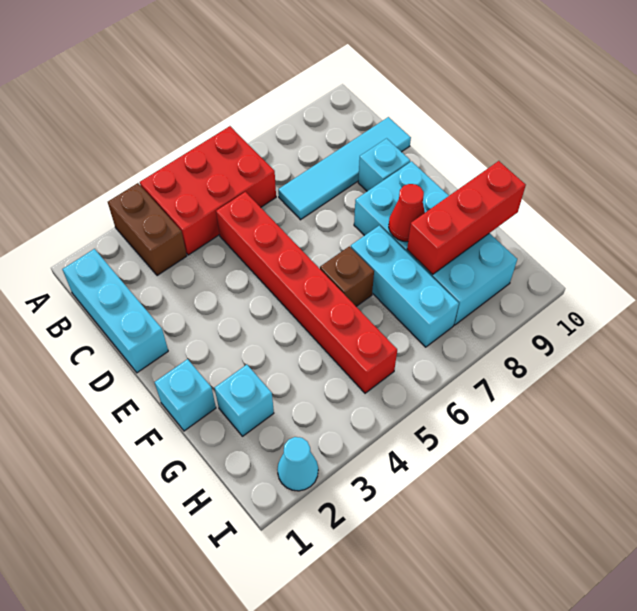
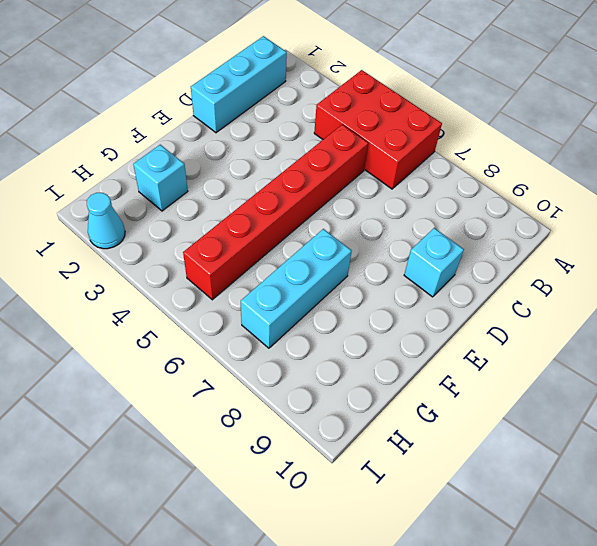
none -> brown brick A3:B3 level 1
none -> cyan tile C7:C10 level 1
none -> cyan brick E8:H9 level 1

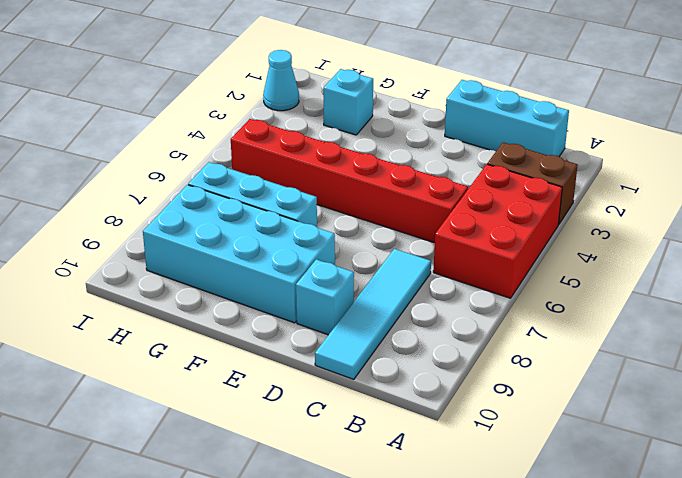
none -> cyan brick F1 level 1
none -> brown brick F6 level 1
none -> red cone F8 level 2

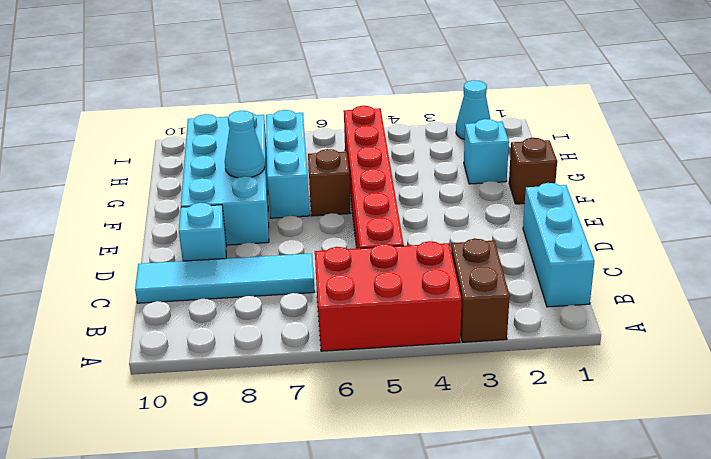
brown brick F1 level 1 -> cyan brick F1 level 1
cyan cone F8 level 2 -> red cone F8 level 2
none -> red brick G8:G10 level 2

